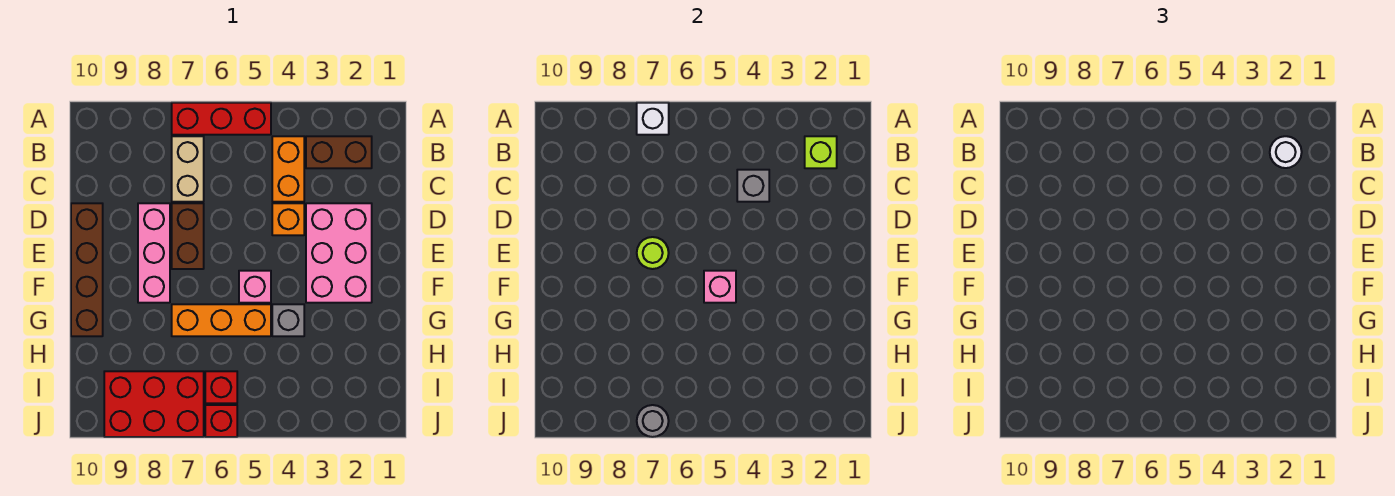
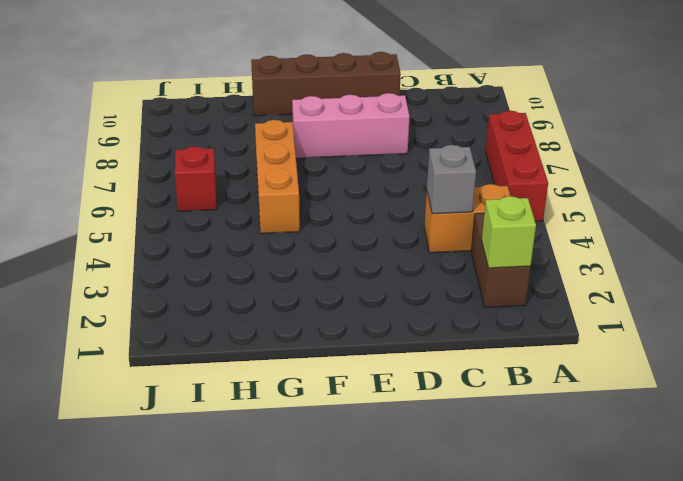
none -> tan brick B7:C7 level 1
none -> pink brick D2:F3 level 1
none -> orange brick D4 level 1

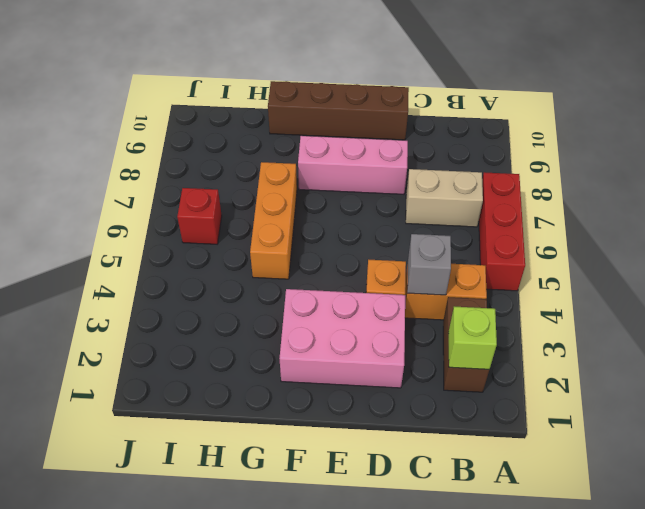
none -> brown brick D7:E7 level 1
none -> pink brick F5 level 1
none -> grey brick G4 level 1

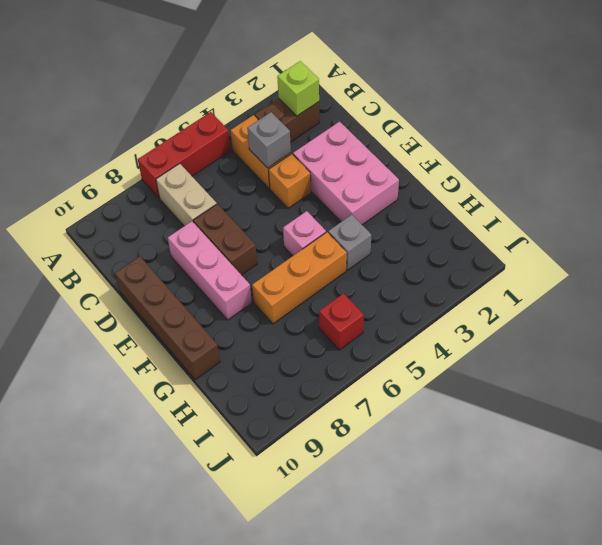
none -> red brick I7:J9 level 1
none -> red brick J6 level 1
none -> white brick A7 level 2

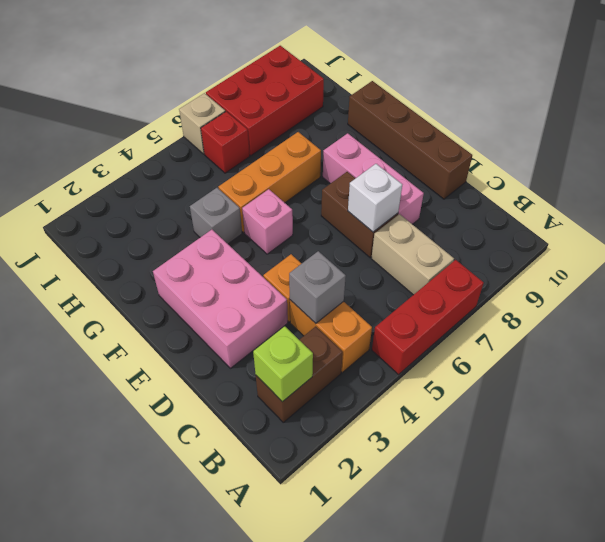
white brick D7 level 2 -> white brick A7 level 2
tan brick J6 level 1 -> red brick J6 level 1
none -> lime round brick E7 level 2
none -> pink brick F5 level 2
none -> grey round brick J7 level 2

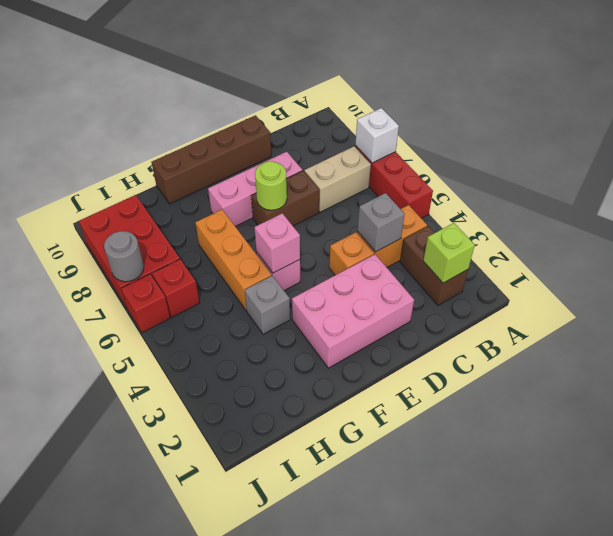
none -> white round brick B2 level 3

